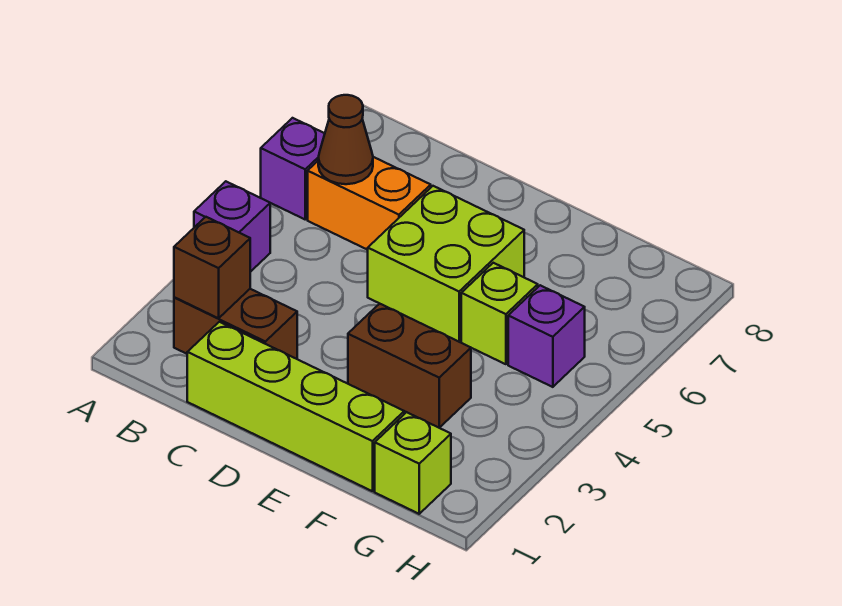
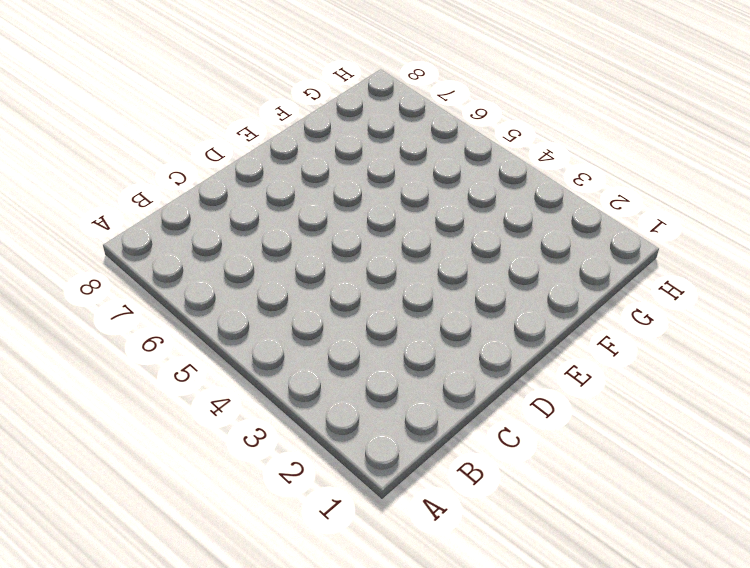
none -> purple brick A4 level 1
none -> purple brick A6 level 1
none -> brown brick B2:C2 level 1

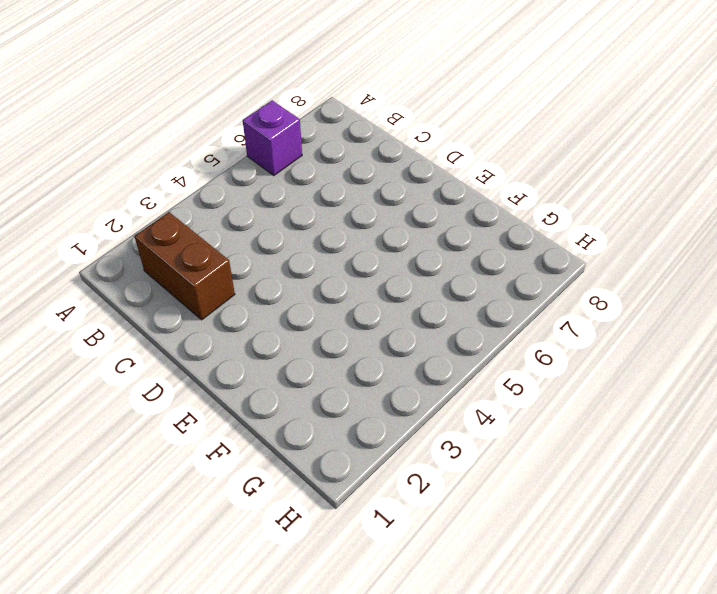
none -> purple brick A4 level 1
none -> orange brick B6:C6 level 1
none -> lime brick C1:F1 level 1

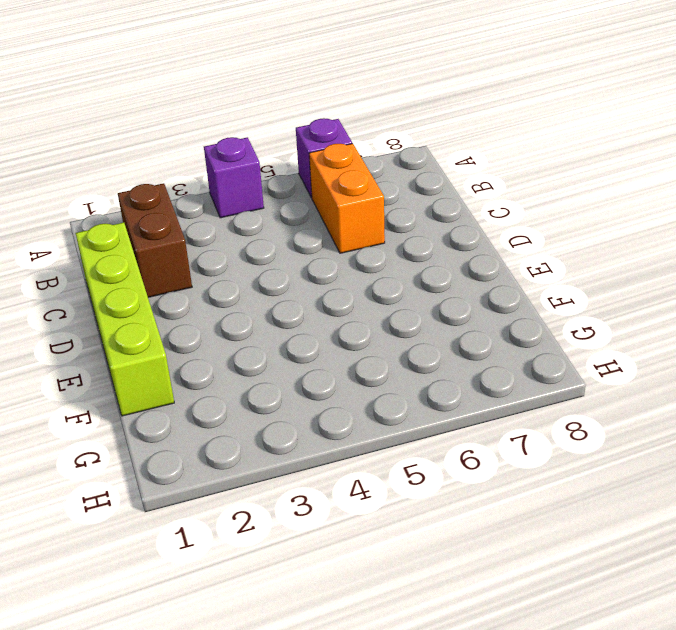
none -> lime brick D5:E6 level 1
none -> brown brick E3:F3 level 1
none -> lime brick F5 level 1

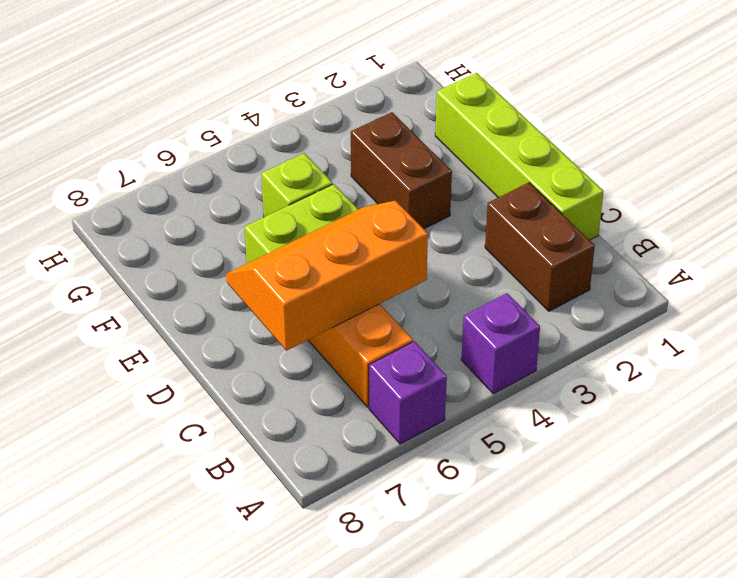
orange slope C5:D7 level 2 top C -> none
none -> lime brick G1 level 1
none -> purple brick G5 level 1
none -> brown brick B2 level 2

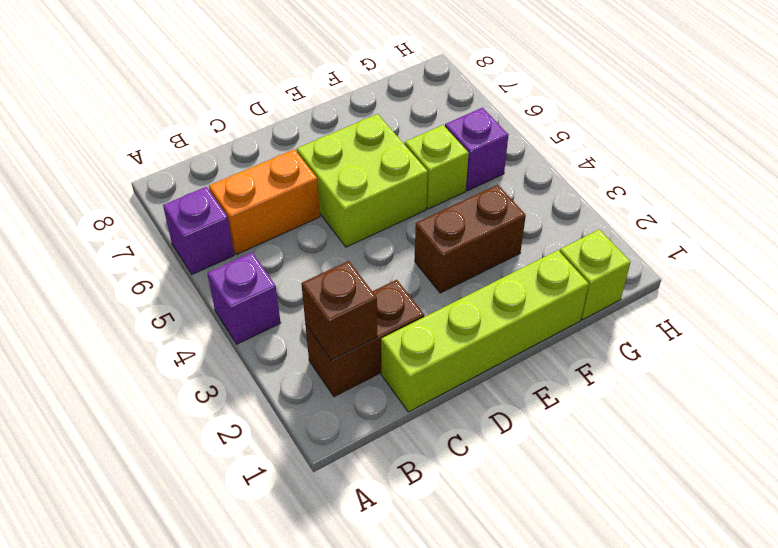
none -> brown cone B6 level 2

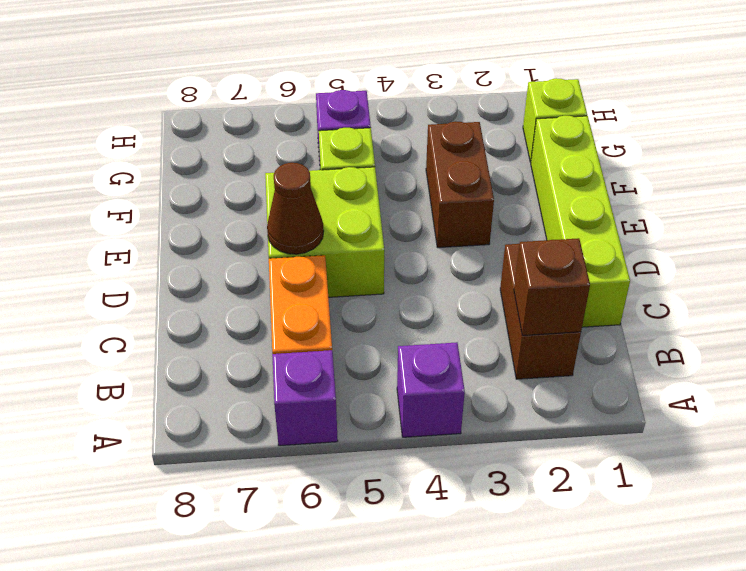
brown cone D6 level 2 -> brown cone B6 level 2

